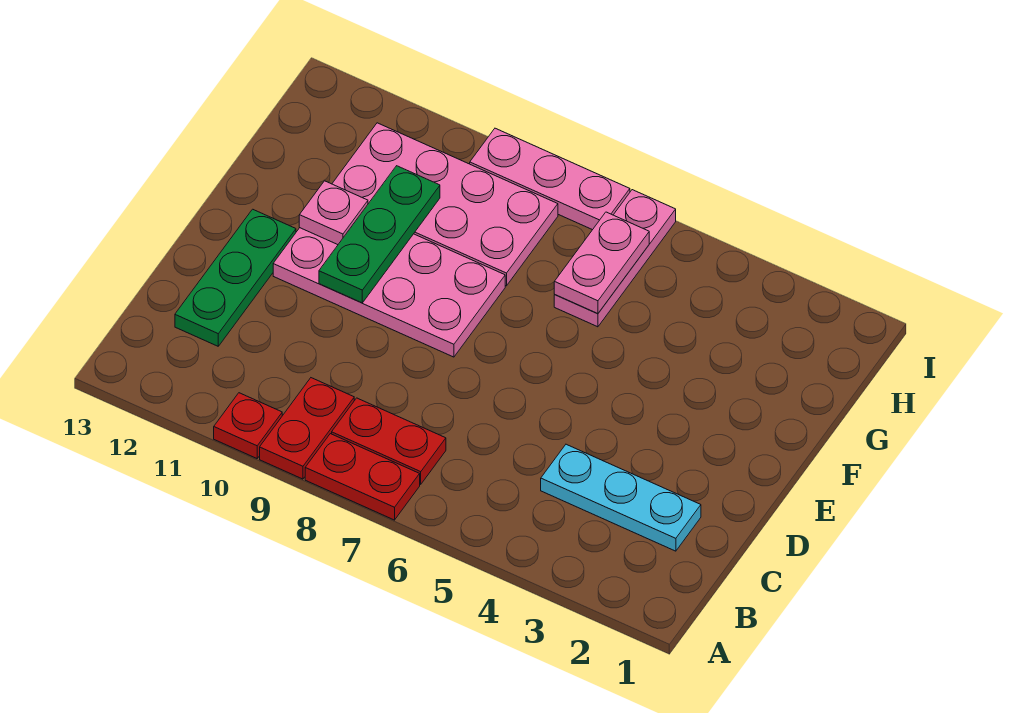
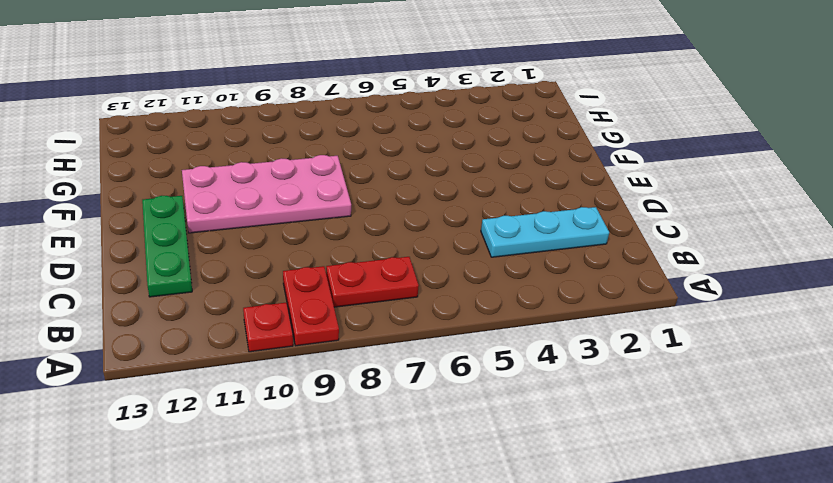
none -> red plate A7:A8 level 1
none -> pink plate G6:I6 level 1
none -> pink plate G8:H11 level 1

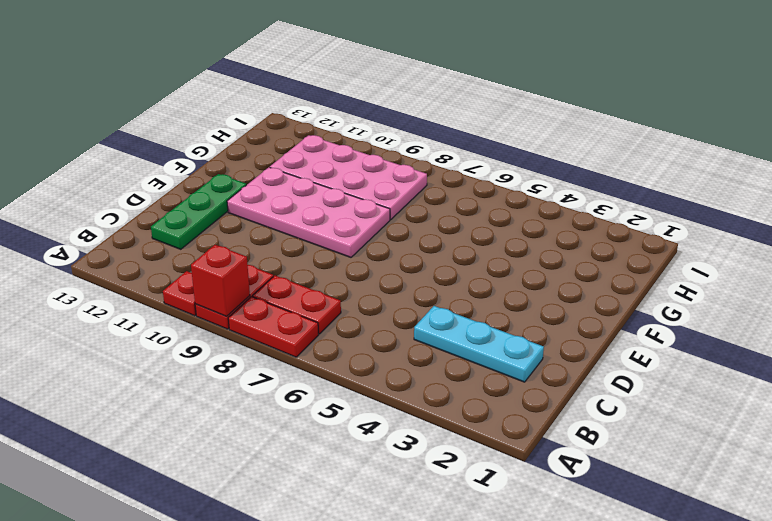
red brick A9 level 2 -> none
none -> pink plate G6:I6 level 1
none -> pink plate I7:I9 level 1
none -> green plate E10:G10 level 2

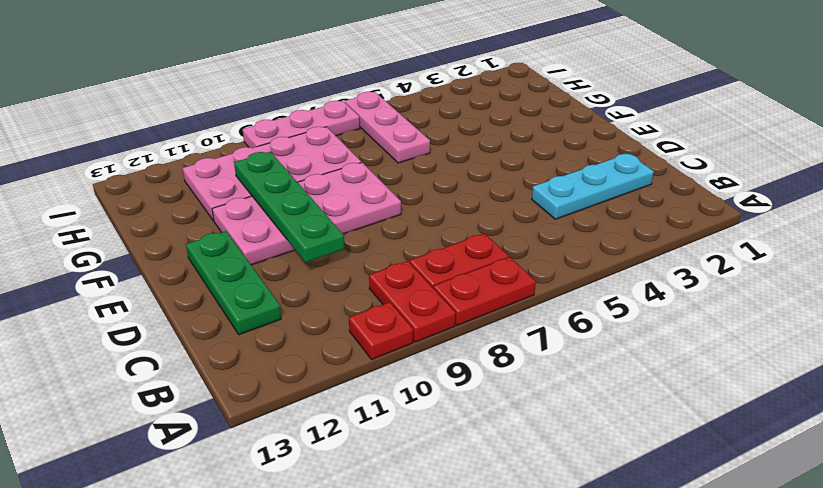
green plate D10:G10 level 2 -> green plate E10:G10 level 2
none -> pink plate F11 level 2
none -> pink plate G6:H6 level 2

